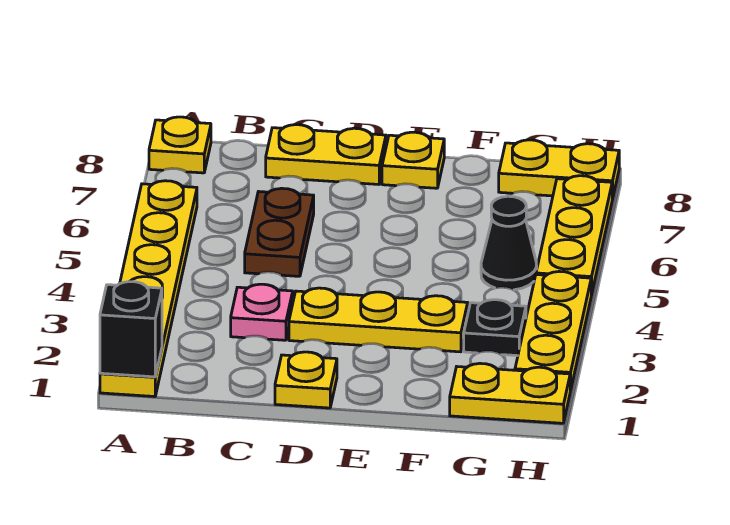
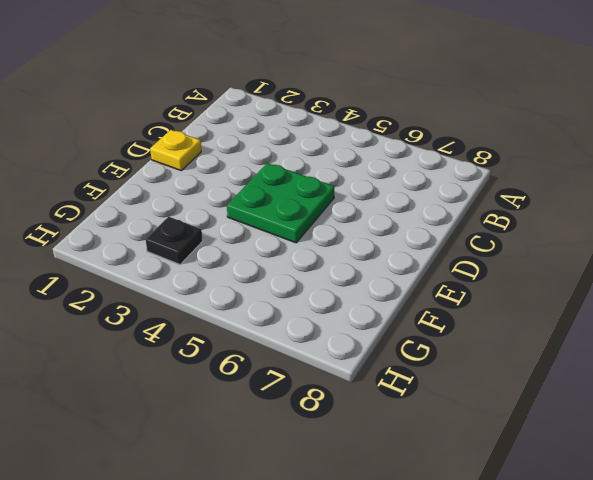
green plate D4:E5 level 1 -> none
none -> yellow plate A1:A6 level 1
none -> yellow plate A8 level 1
none -> pink plate C3 level 1

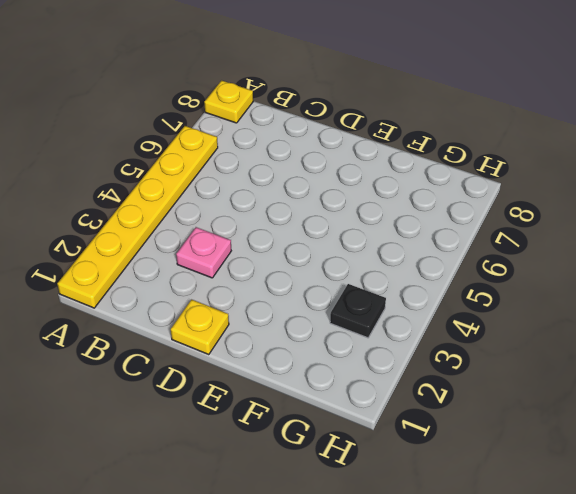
none -> brown plate C5:C6 level 1
none -> yellow plate C8:D8 level 1
none -> yellow plate D3:F3 level 1

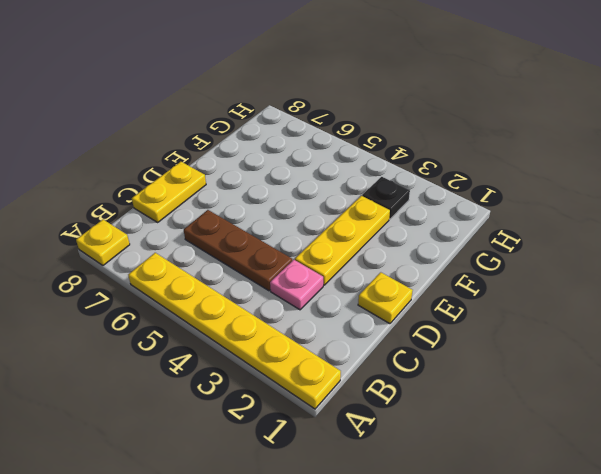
brown plate C4:C6 level 1 -> brown plate C5:C6 level 1
none -> yellow plate E8 level 1
none -> yellow plate G1:H1 level 1
none -> black cone G5 level 1

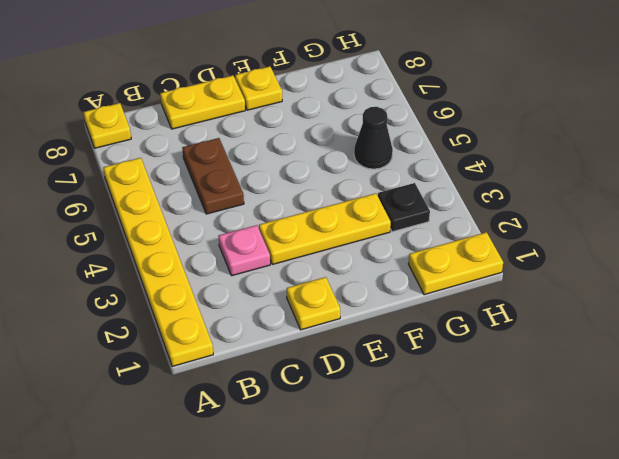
none -> yellow plate G8:H8 level 1
none -> yellow plate H2:H4 level 1
none -> yellow plate H5:H7 level 1

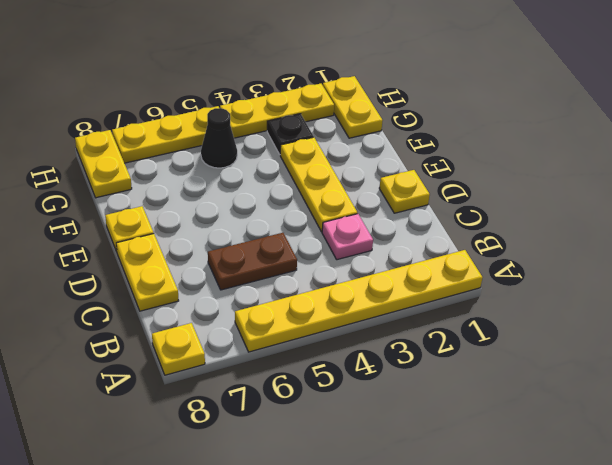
none -> black brick A1 level 2

